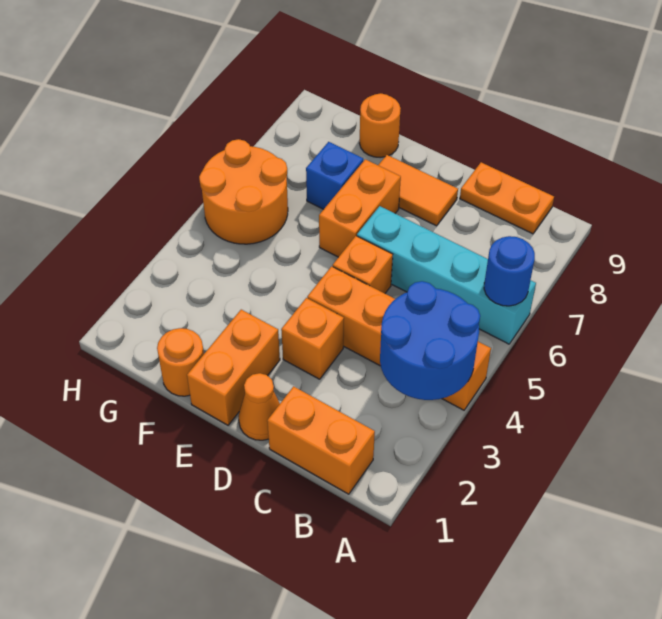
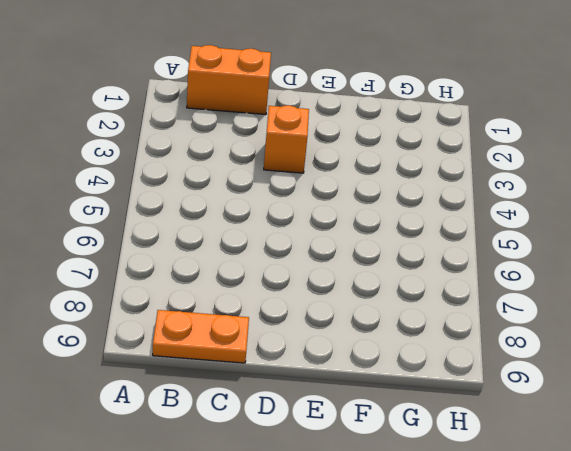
none -> orange brick A4:D4 level 1
none -> cyan brick A6:D6 level 1
none -> orange cone D1 level 1

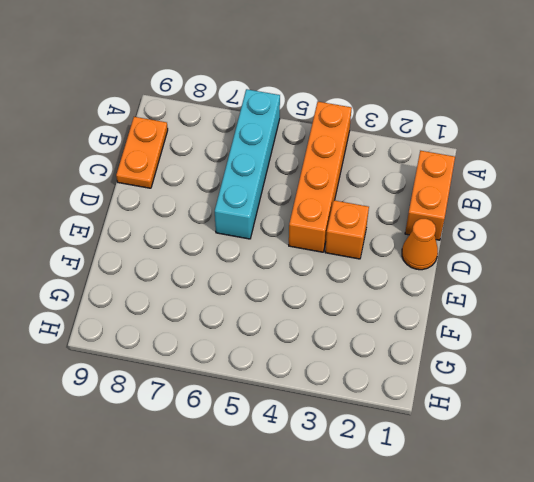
none -> orange brick D5 level 1
none -> orange tile D8:E8 level 1
none -> orange brick E1:E2 level 1

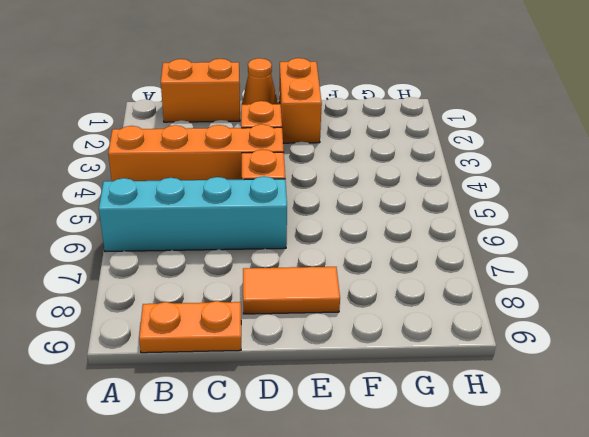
none -> orange brick E6:E7 level 1
none -> orange round brick F1 level 1
none -> blue brick F7 level 1

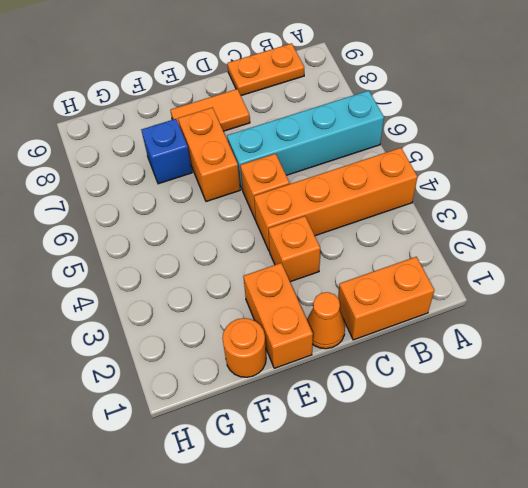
none -> orange round brick F9 level 1
none -> orange round brick G5:H6 level 1
none -> blue round brick A3:B4 level 2

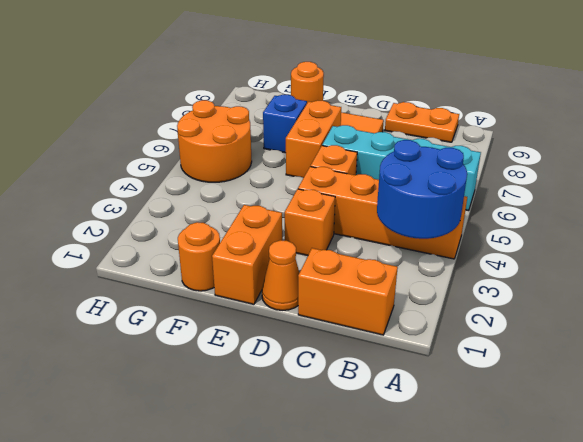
none -> blue round brick A6 level 2

